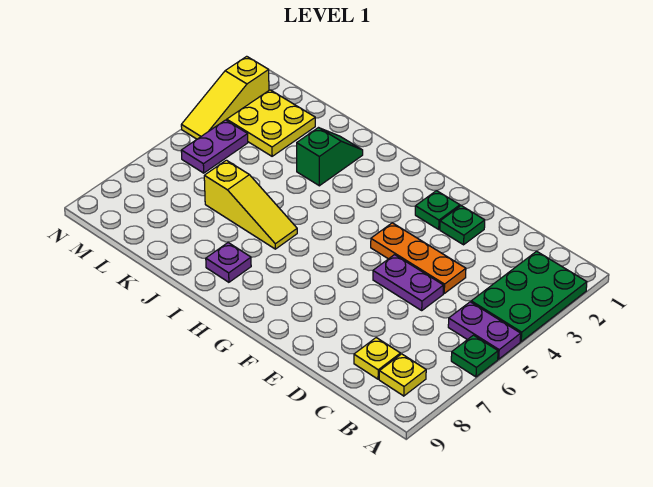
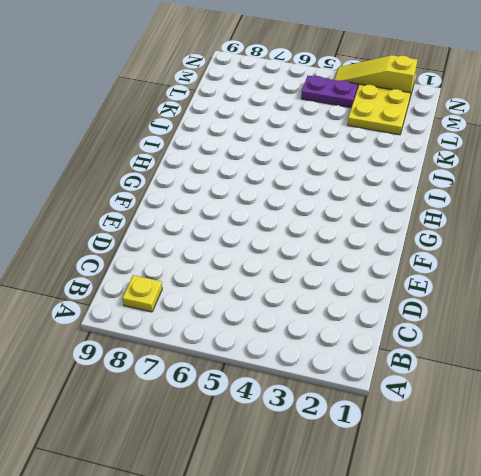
none -> green plate A2:B4 level 1
none -> purple plate A5:B5 level 1
none -> green plate A6 level 1

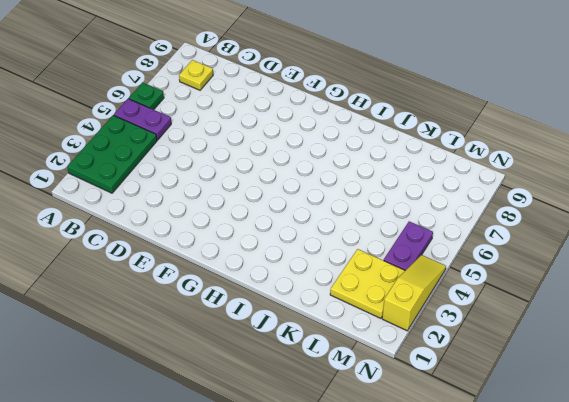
none -> yellow plate C8 level 1
none -> orange plate D4:F4 level 1
none -> purple plate D5:E5 level 1

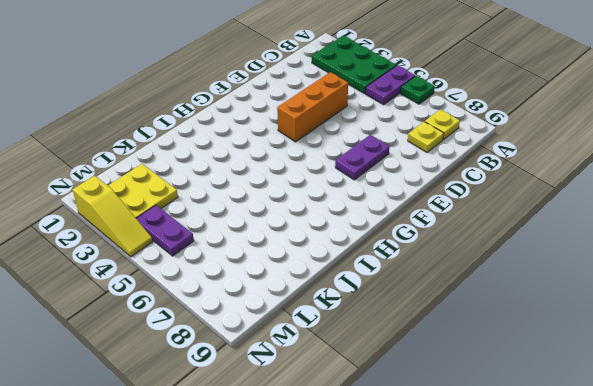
orange brick D4:F4 level 1 -> orange plate D4:F4 level 1
purple plate E7:F7 level 1 -> purple plate D5:E5 level 1
none -> green plate E2 level 1
none -> green plate F2 level 1
none -> yellow slope I6:K6 level 1 top K

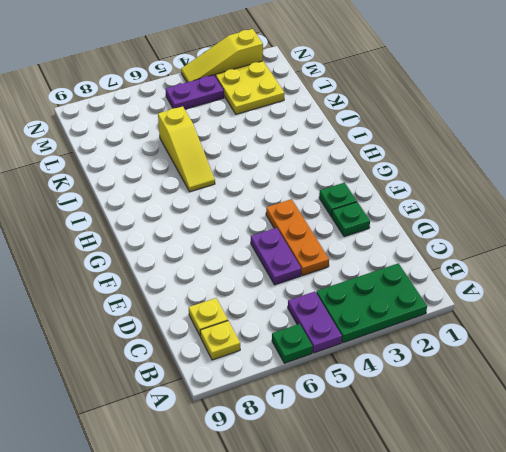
none -> purple plate I8 level 1
none -> green slope J2:J3 level 1 top 3

